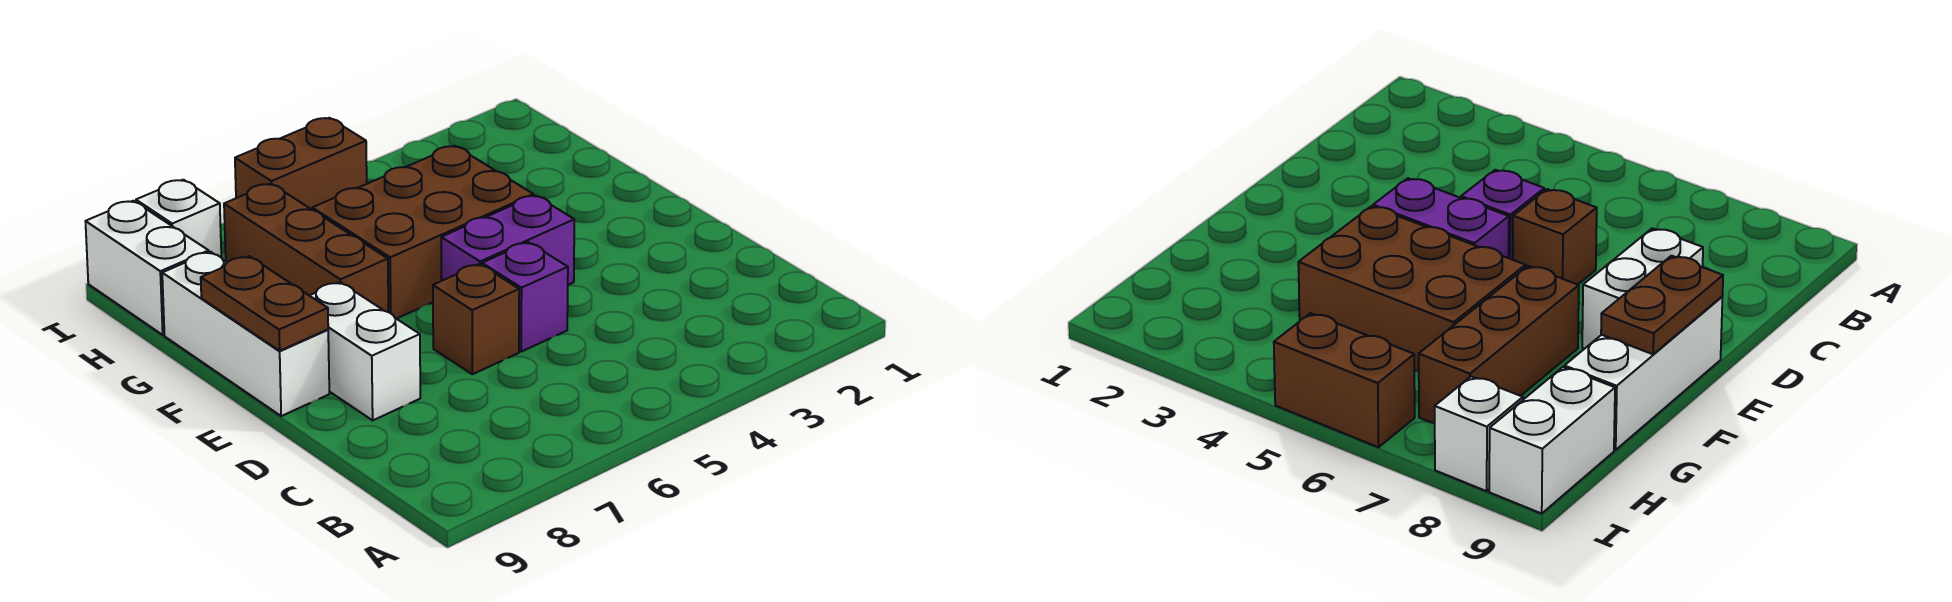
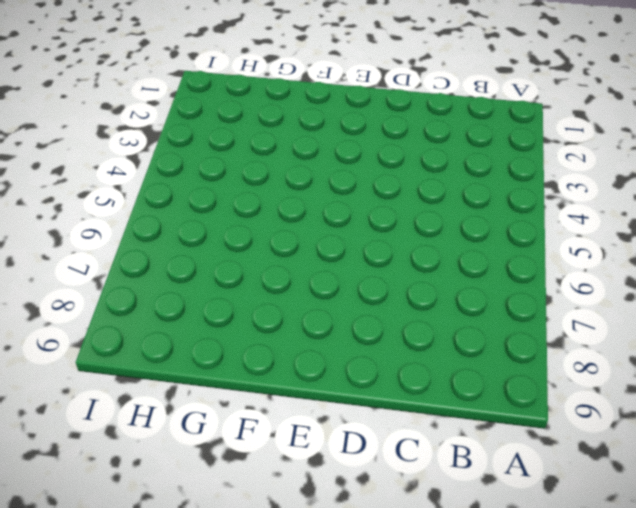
none -> purple brick D5 level 1
none -> brown brick D6 level 1

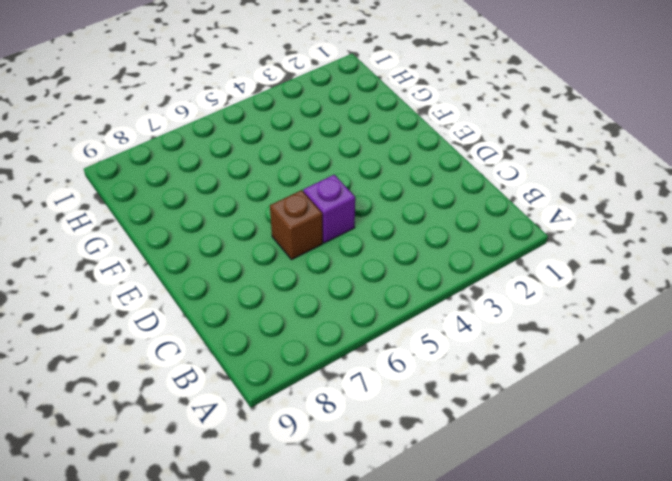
none -> white brick D8:E8 level 1
none -> purple brick E4:E5 level 1

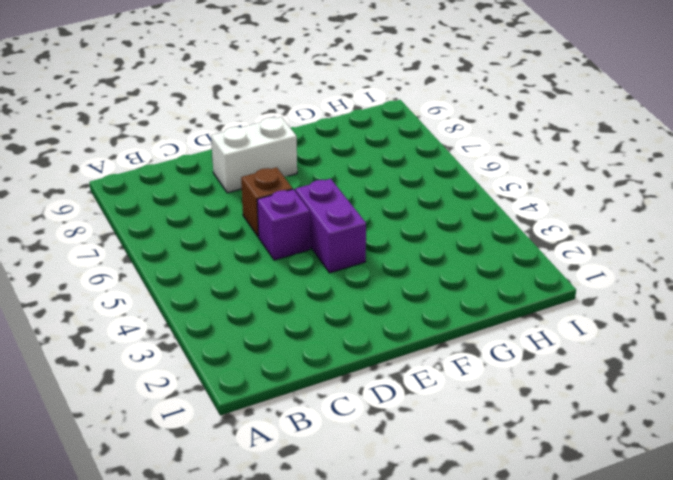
none -> white brick E9:G9 level 1
none -> brown brick F4:G6 level 1

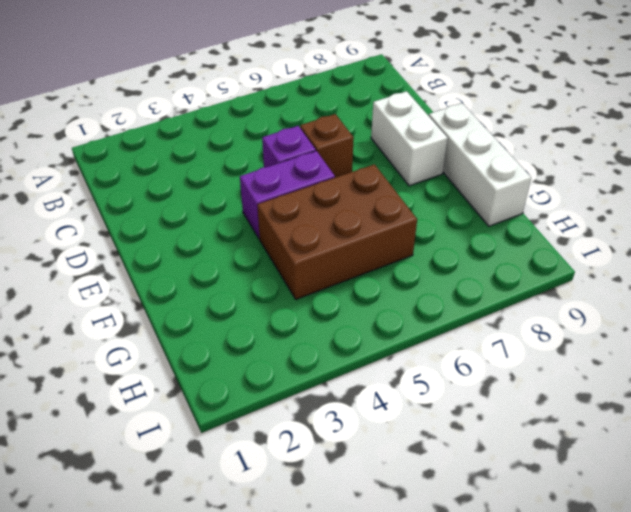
none -> brown brick F7:H7 level 1
none -> white brick H9:I9 level 1

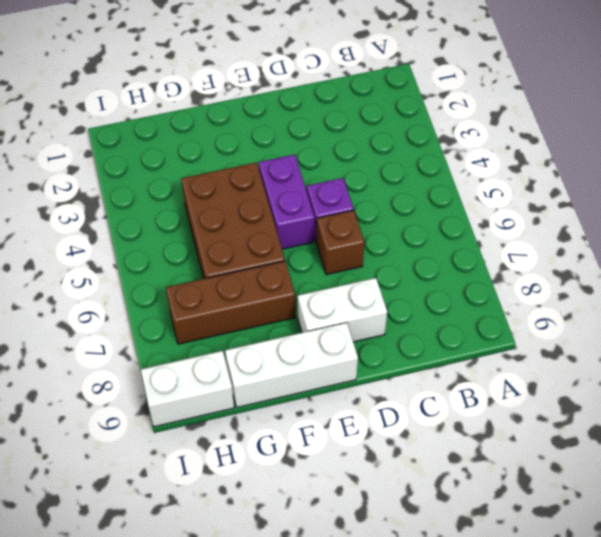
none -> brown brick I5:I6 level 1
none -> white brick I8 level 1

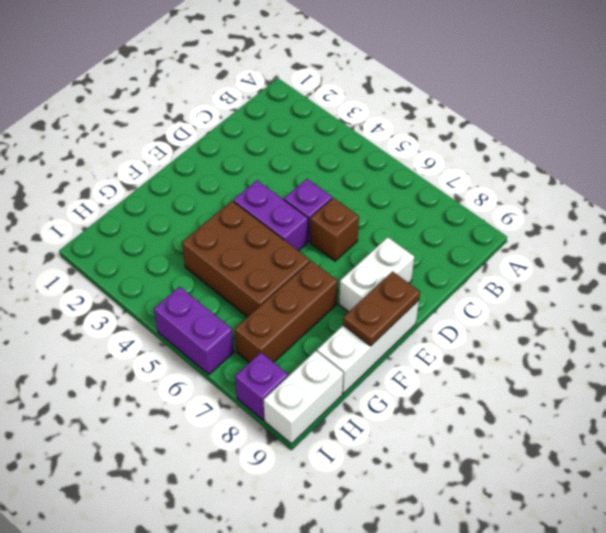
purple brick I5:I6 level 1 -> brown brick I5:I6 level 1
purple brick I8 level 1 -> white brick I8 level 1

